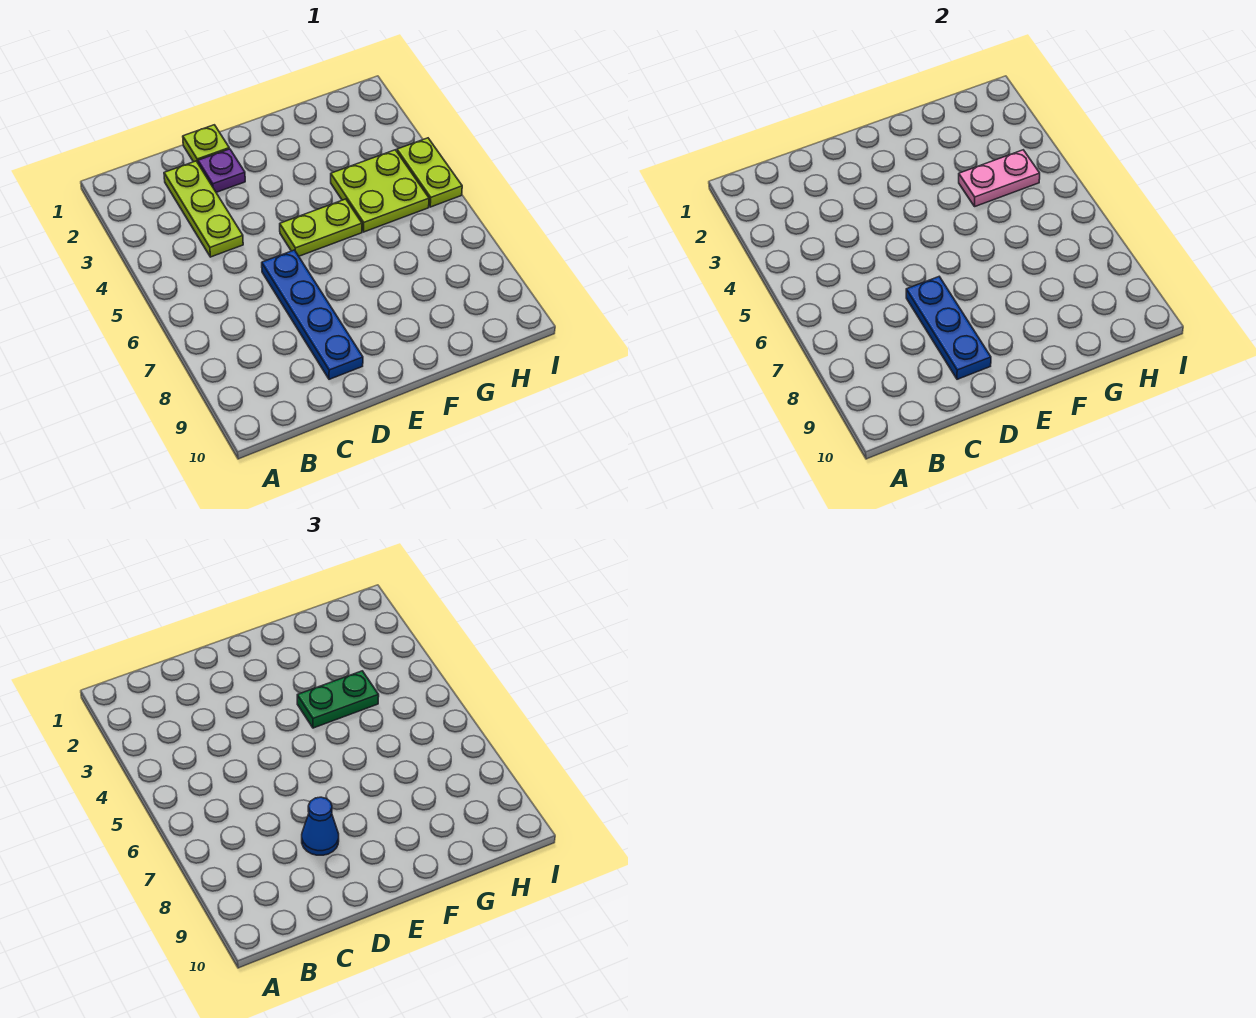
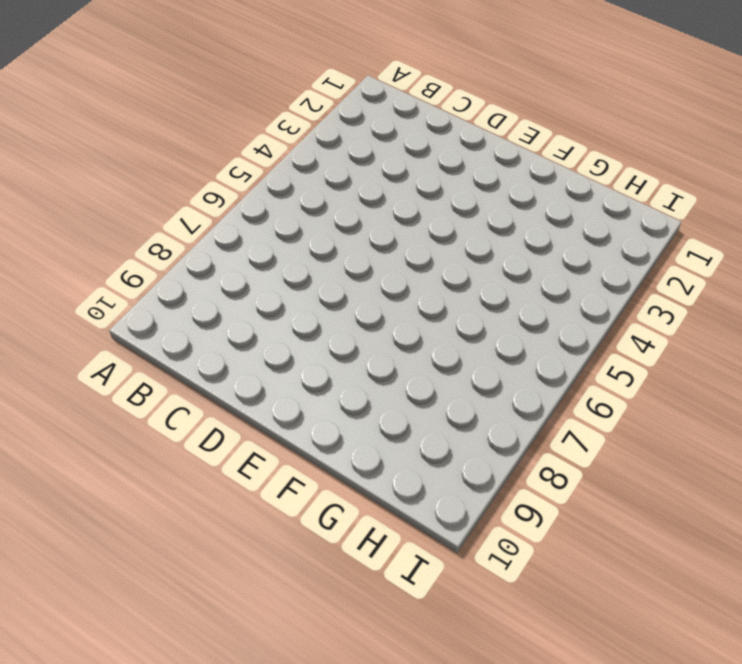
none -> lime plate C2:C4 level 1
none -> lime plate D1 level 1

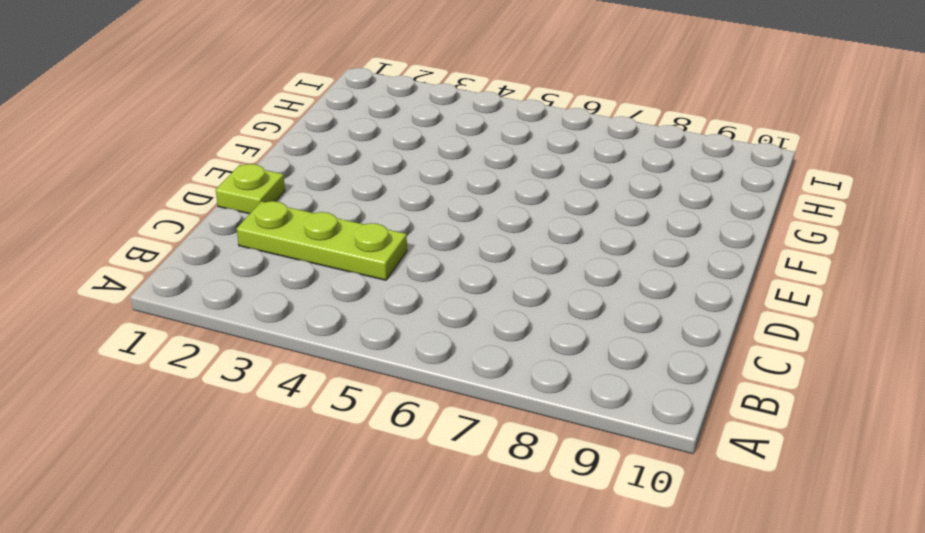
none -> purple plate D2 level 1
none -> blue plate D6:D9 level 1

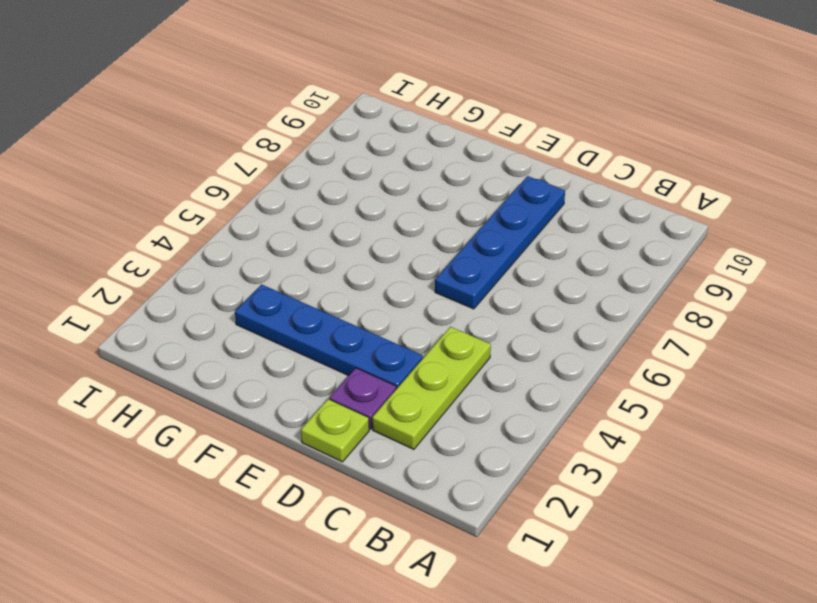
blue plate D3:G3 level 1 -> none
none -> lime plate E5:F5 level 1
none -> lime plate G4:H5 level 1

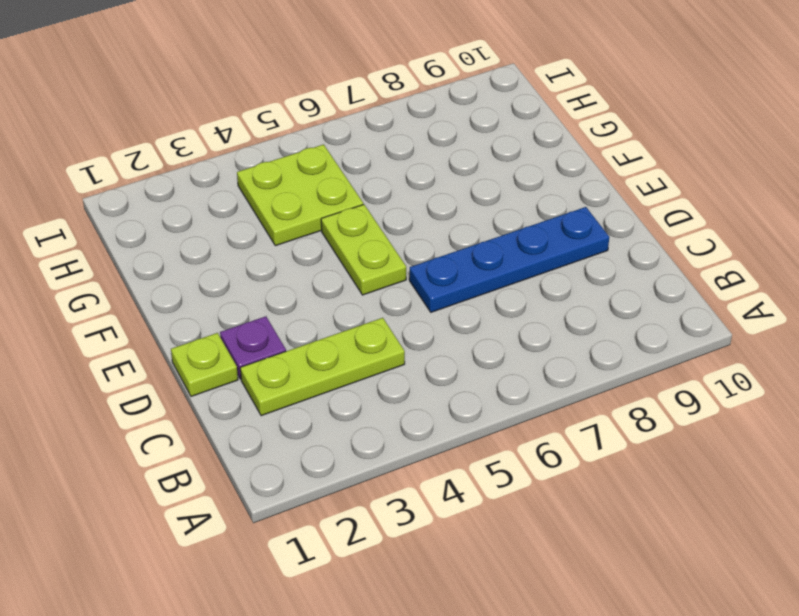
none -> lime plate I4:I5 level 1
none -> blue plate D7:D9 level 2

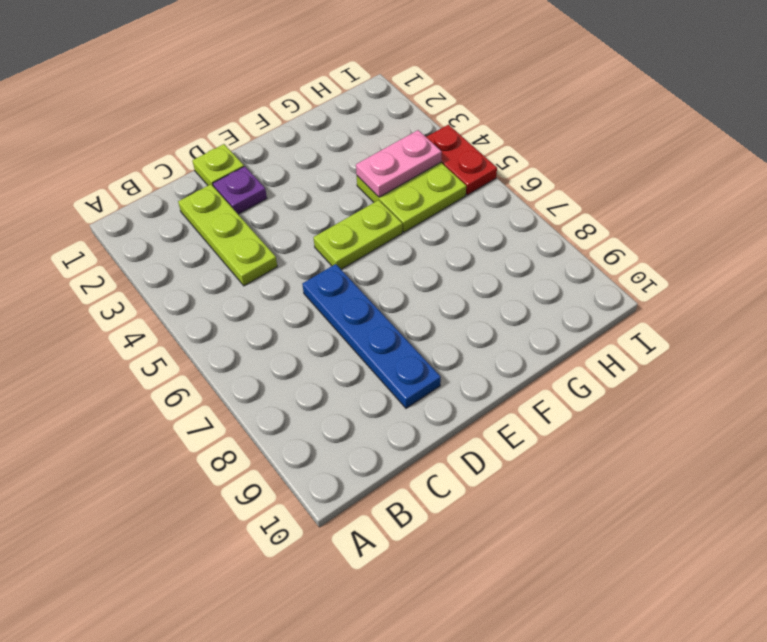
red plate I4:I5 level 1 -> lime plate I4:I5 level 1
none -> blue plate D7:D9 level 2
none -> blue cone D8 level 3

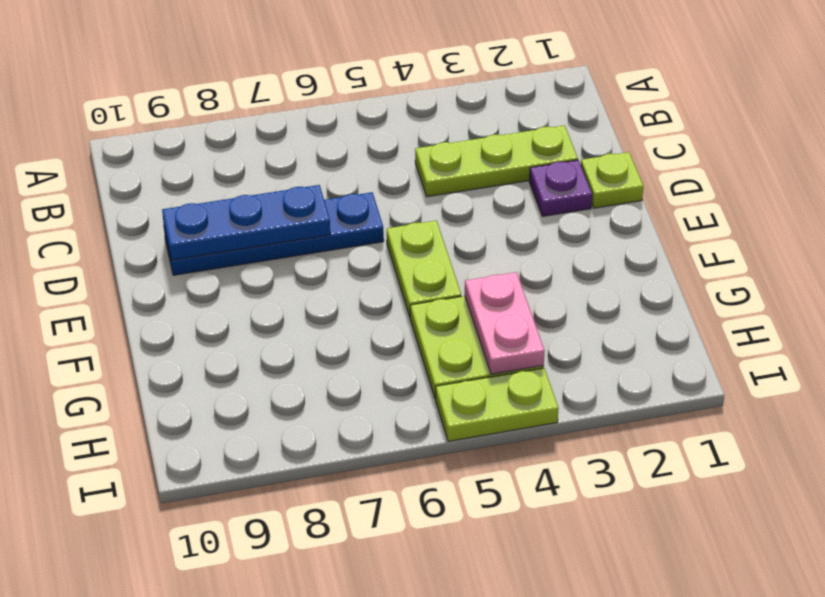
none -> blue cone D8 level 3
none -> green plate F4:G4 level 3

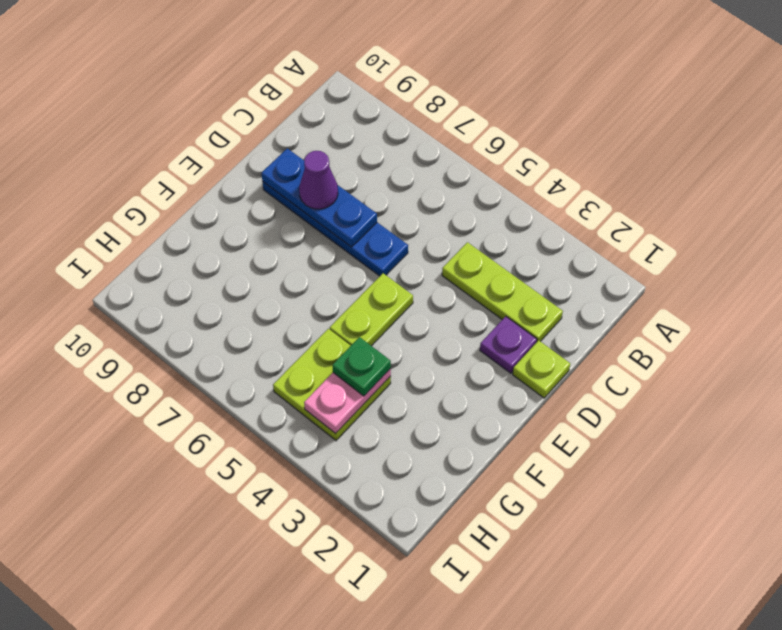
purple cone D8 level 3 -> blue cone D8 level 3
green plate G4 level 3 -> green plate F4:G4 level 3
none -> lime plate I4:I5 level 1

